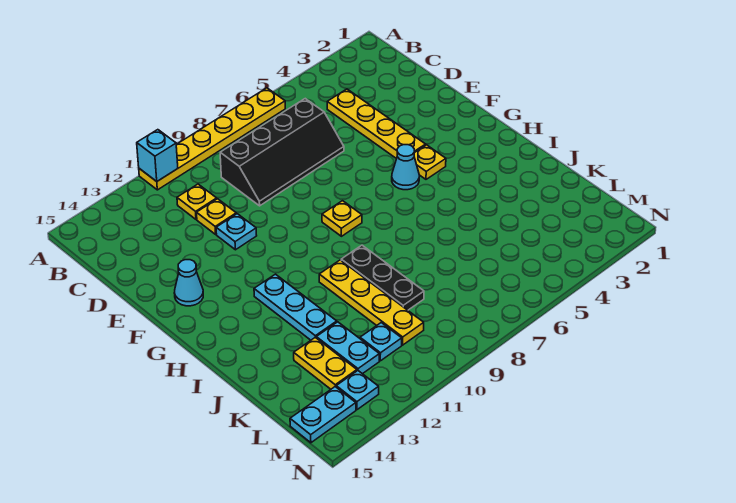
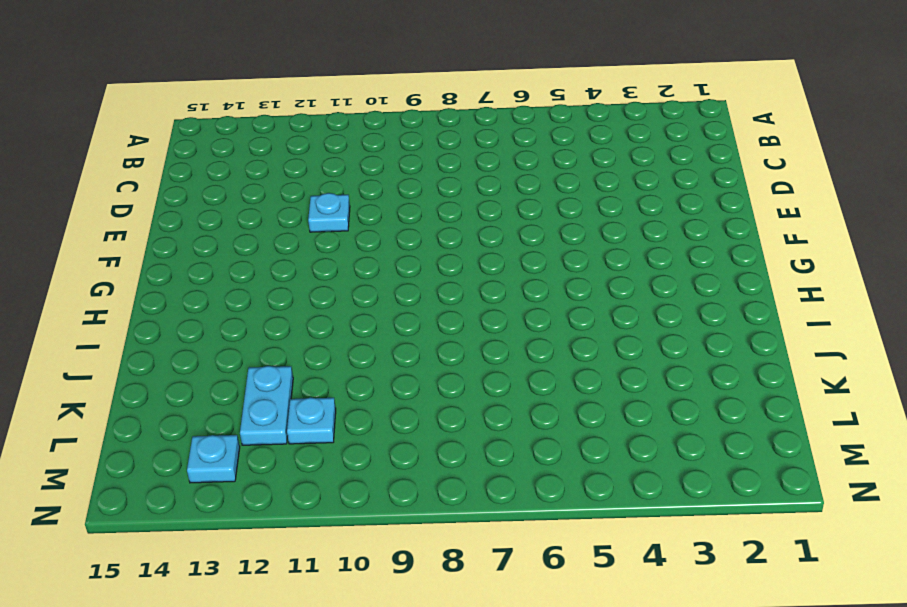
none -> yellow plate A6:A11 level 1
none -> yellow plate C4:F4 level 1
none -> black slope C6:D9 level 1 top C

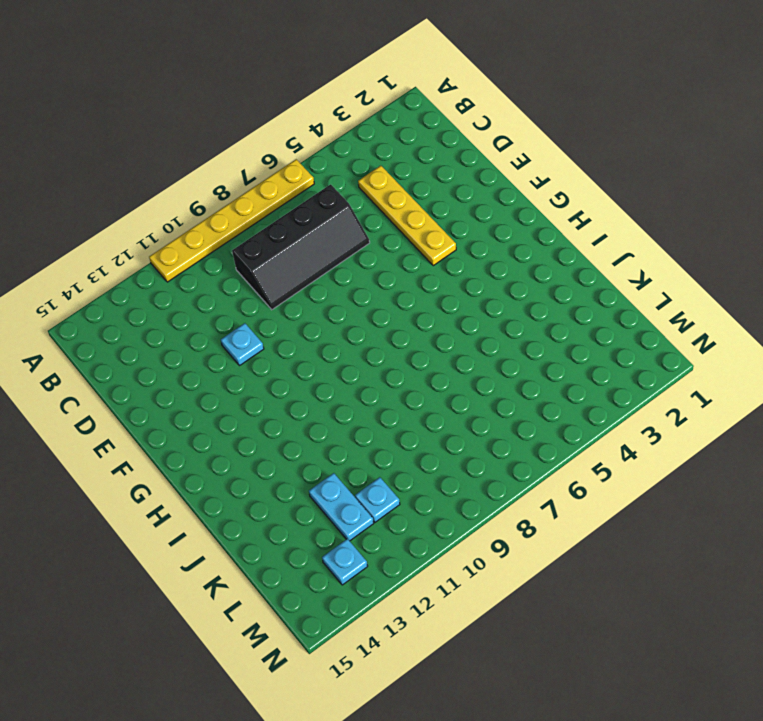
none -> yellow plate C11 level 1
none -> yellow plate D11 level 1
none -> cyan cone F14 level 1

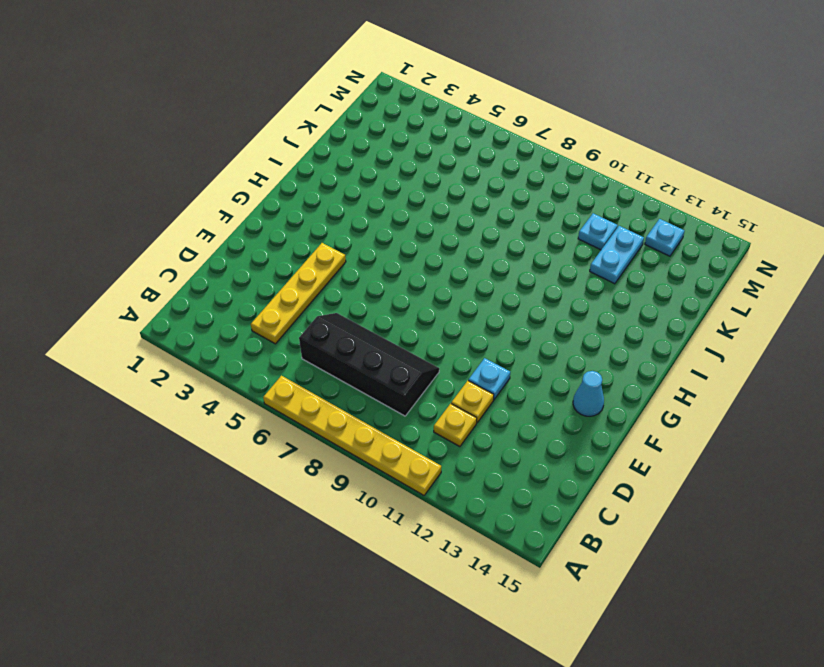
none -> yellow plate G4 level 1
none -> cyan cone G5 level 1
none -> yellow plate G8 level 1

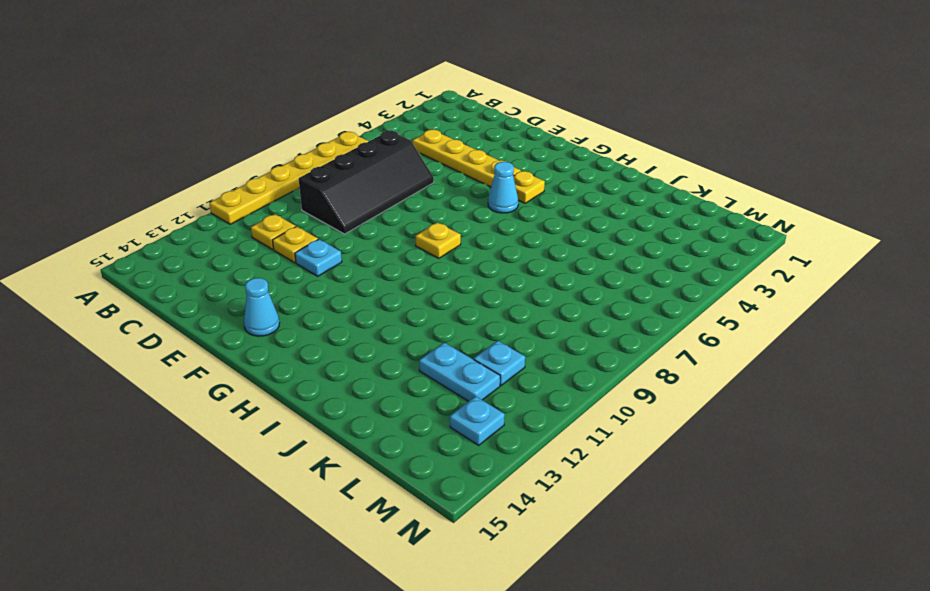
none -> cyan plate H12:J12 level 1
none -> black plate I9:K9 level 1
none -> yellow plate I10:L10 level 1

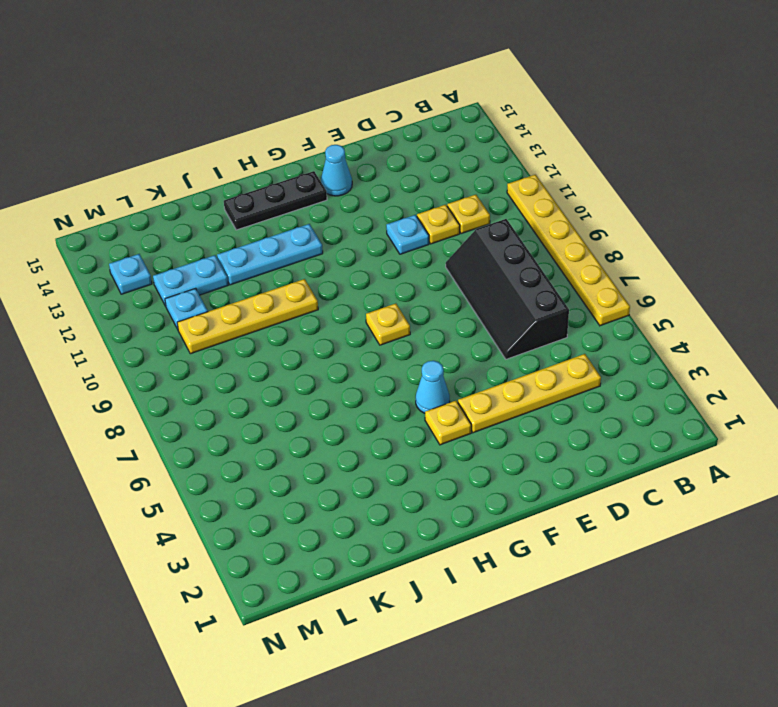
black plate G14:I14 level 1 -> black plate I9:K9 level 1
none -> yellow plate K13:L13 level 1
none -> cyan plate M14:M15 level 1
none -> cyan brick A11 level 2

